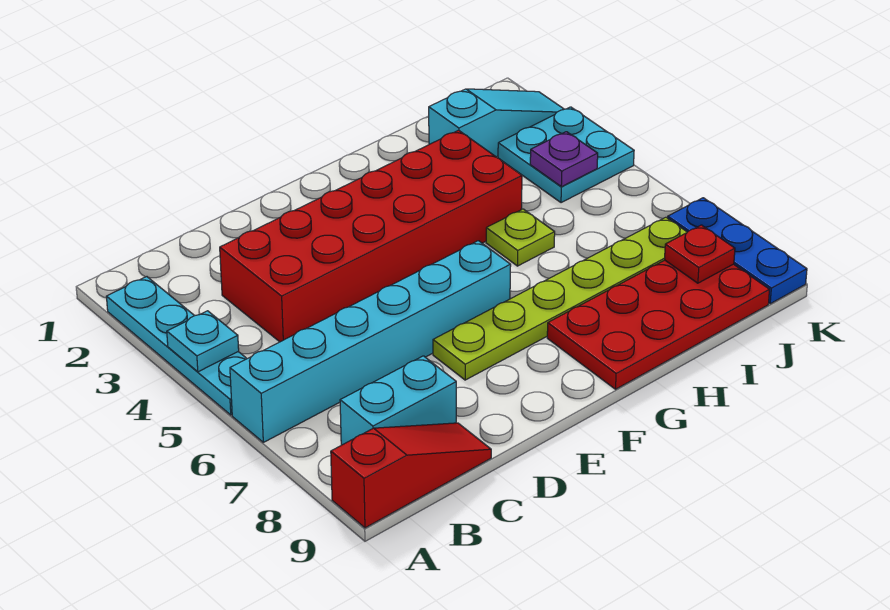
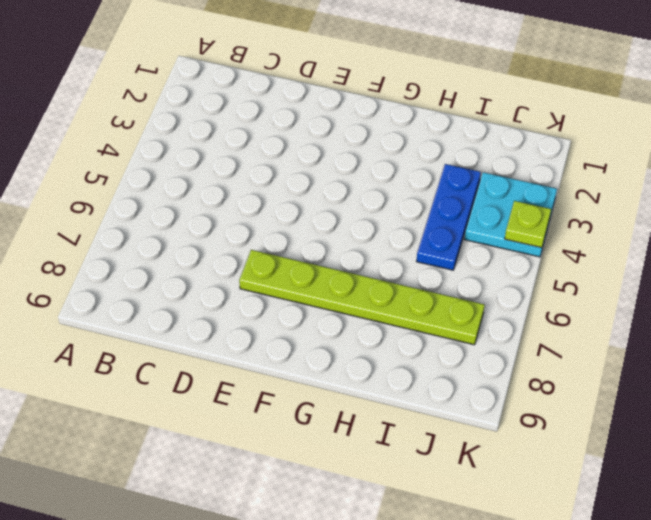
blue plate I3:I5 level 1 -> blue plate K7:K9 level 1
lime plate K4 level 2 -> lime plate H5 level 1
none -> cyan plate A2:A5 level 1
none -> cyan brick A6:F6 level 1
none -> red slope A9:C9 level 1 top A

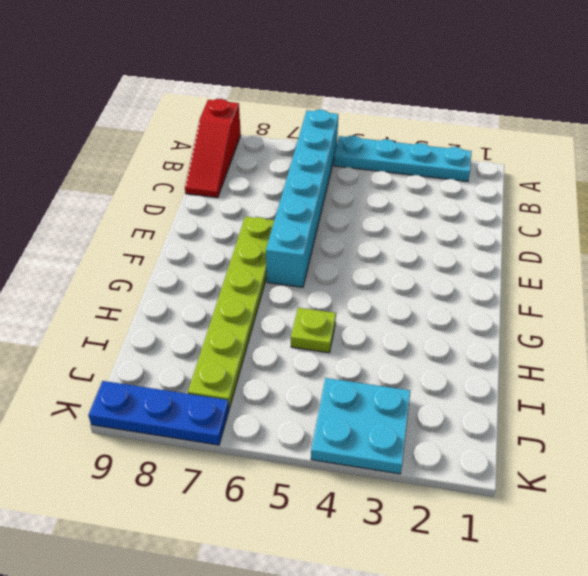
none -> cyan brick B8:C8 level 1
none -> red brick C3:H4 level 1
none -> red plate G8:J9 level 1

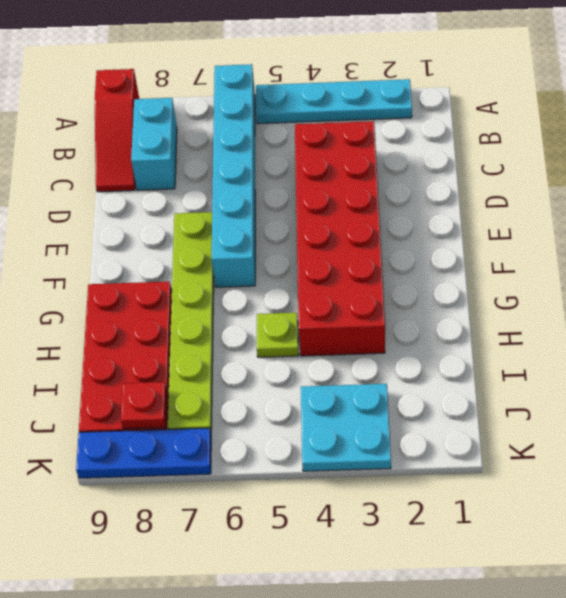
none -> cyan slope I2:K2 level 1 top I
none -> cyan plate A4 level 2
none -> purple plate J4 level 2

